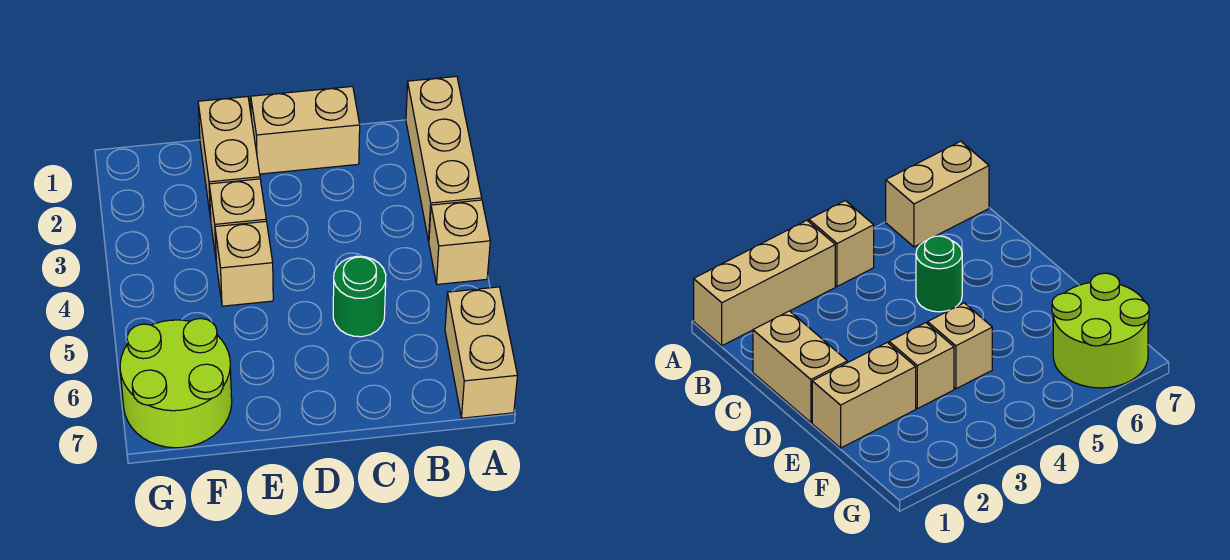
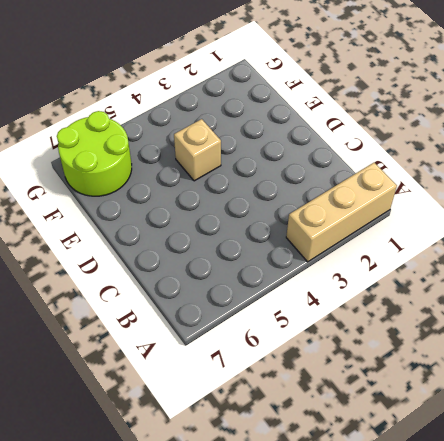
none -> tan brick A4 level 1
none -> tan brick A6:A7 level 1

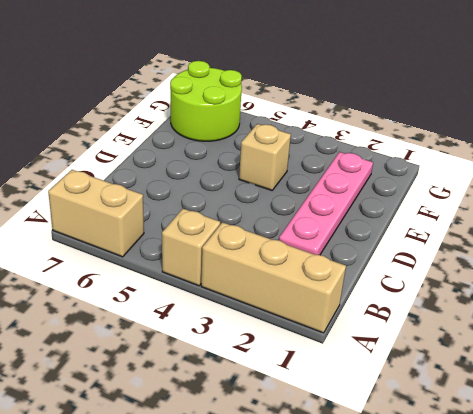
pink plate C2:F2 level 1 -> tan brick E1:E2 level 1
none -> tan brick C1:D1 level 1
none -> green round brick C5 level 1

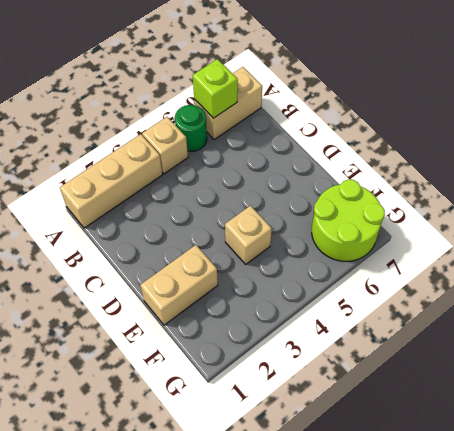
green round brick A5 level 1 -> green round brick C5 level 1
lime brick A6 level 2 -> none
none -> tan brick C1:D1 level 1
none -> tan brick E3 level 1

